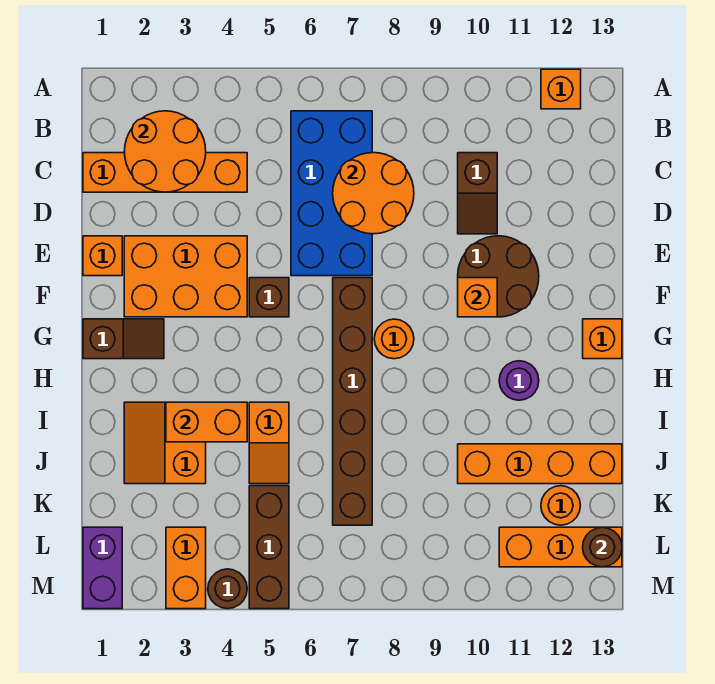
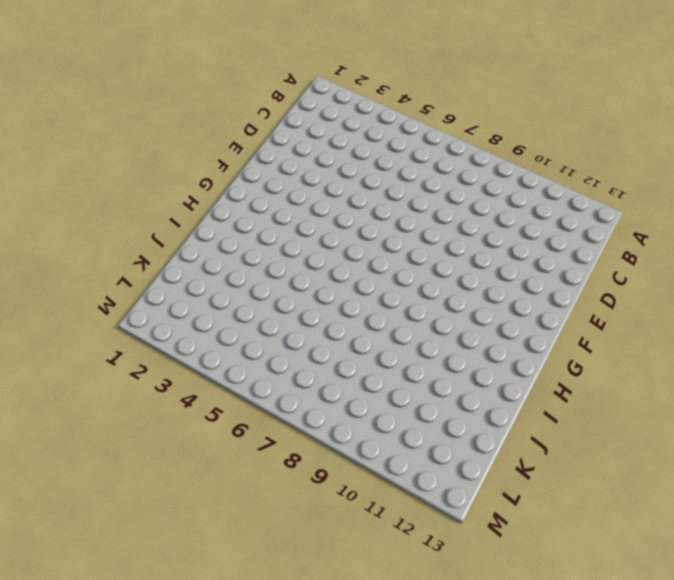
none -> orange brick A12 level 1
none -> blue brick B6:E7 level 1
none -> orange brick C1:C4 level 1

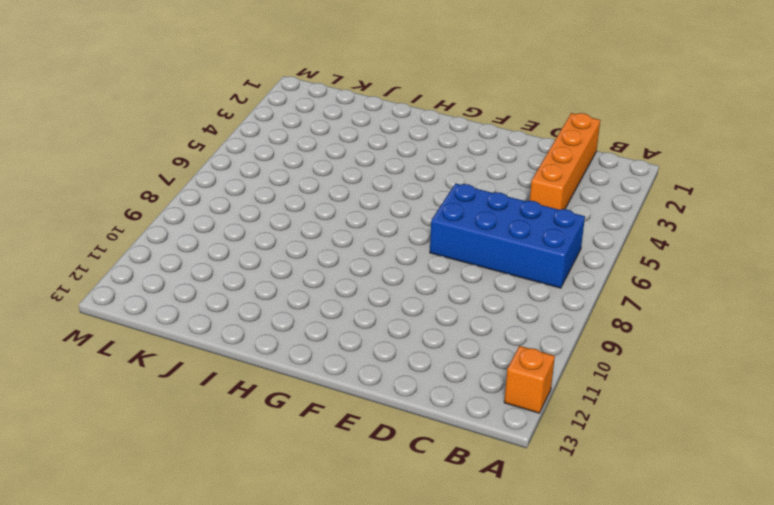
none -> brown slope C10:D10 level 1 top C
none -> orange brick E1 level 1
none -> orange brick E2:F4 level 1

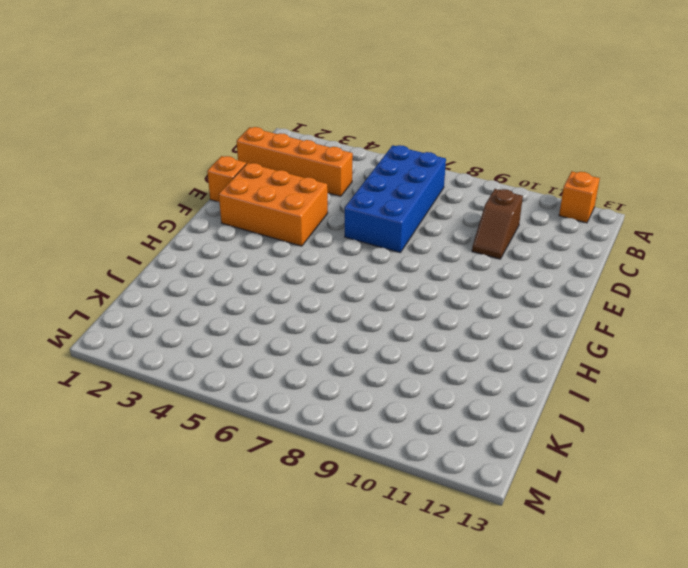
none -> brown round brick E10:F11 level 1
none -> brown brick F5 level 1
none -> brown brick F7:K7 level 1

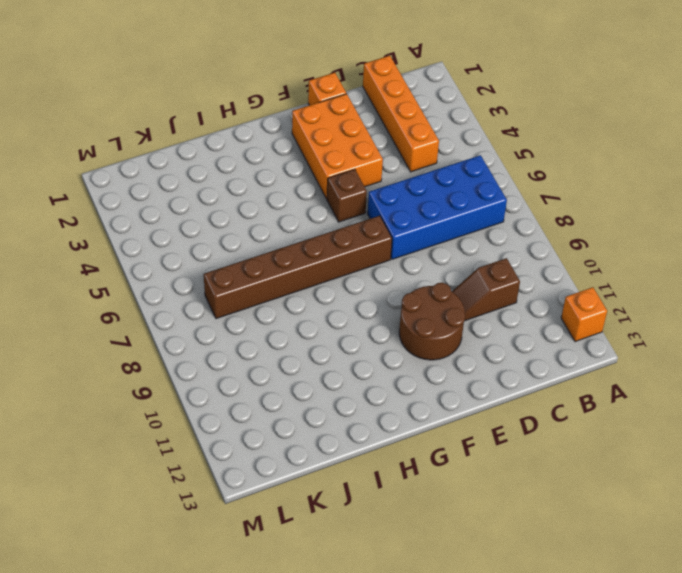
none -> brown slope G1:G2 level 1 top 1
none -> orange round brick G8 level 1
none -> orange brick G13 level 1

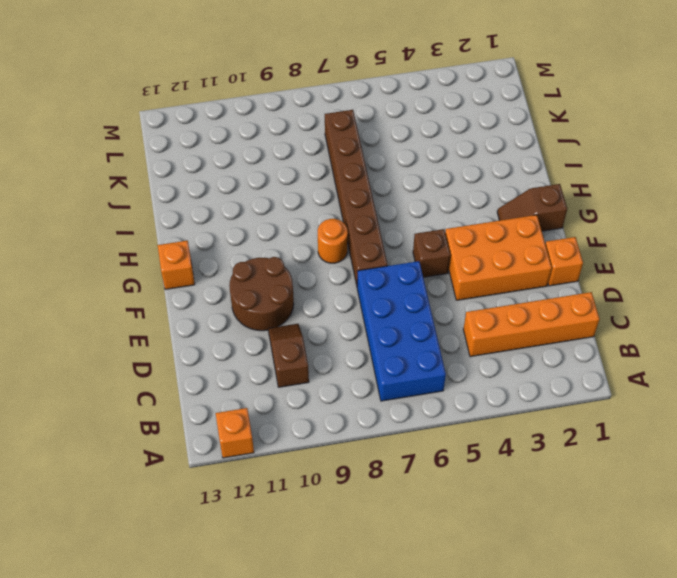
none -> purple round brick H11 level 1
none -> orange slope I2:J3 level 1 top 3
none -> orange slope I5:J5 level 1 top I

